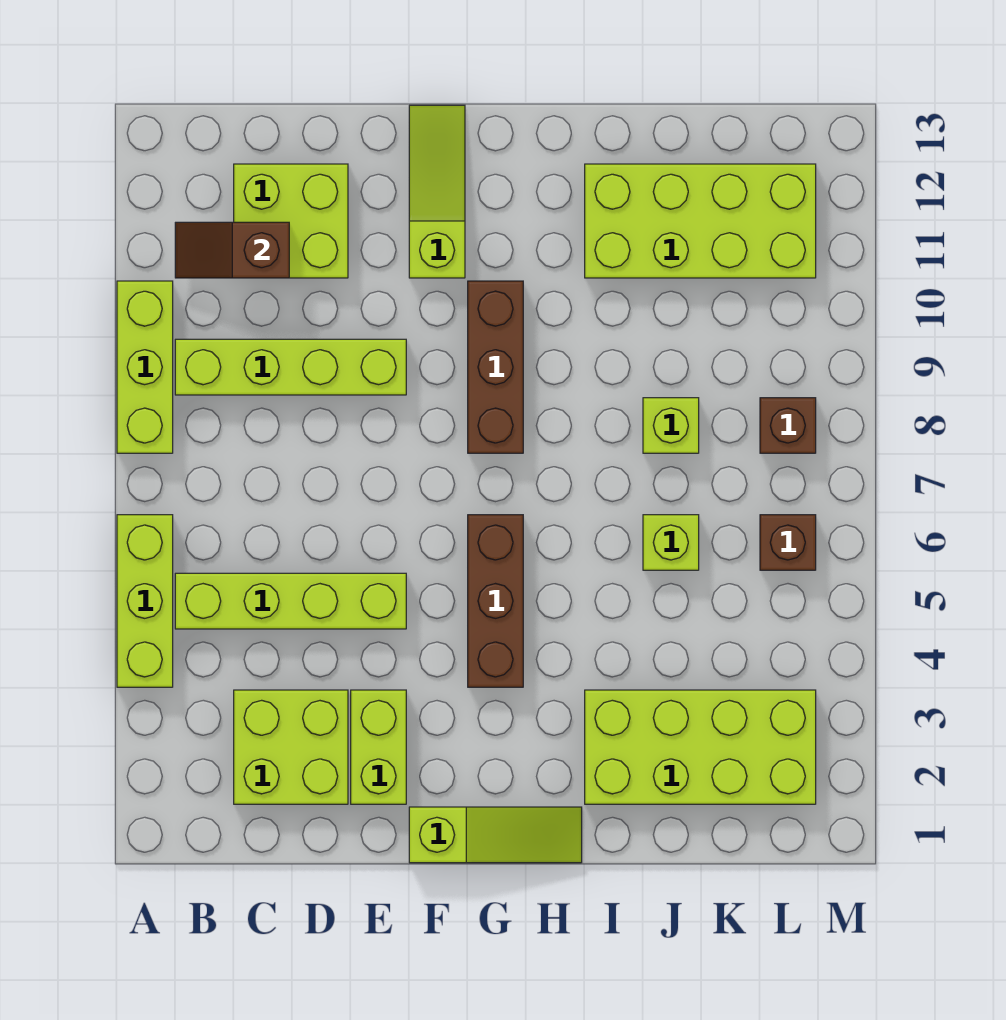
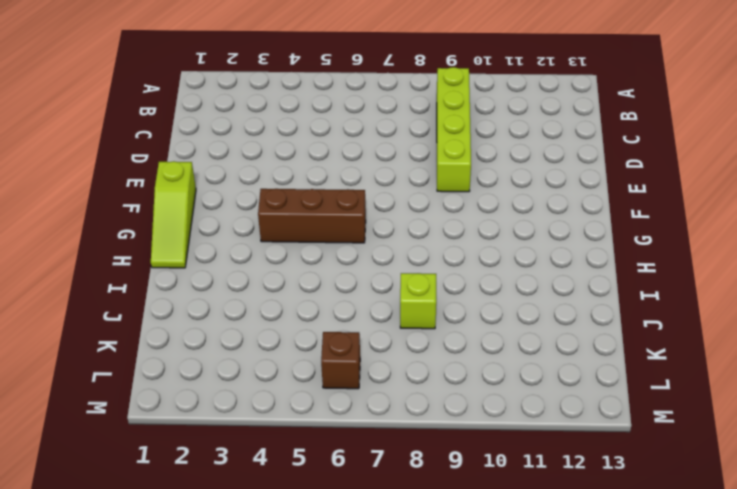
none -> lime brick A4:A6 level 1
none -> lime brick A8:A10 level 1
none -> lime brick B5:E5 level 1

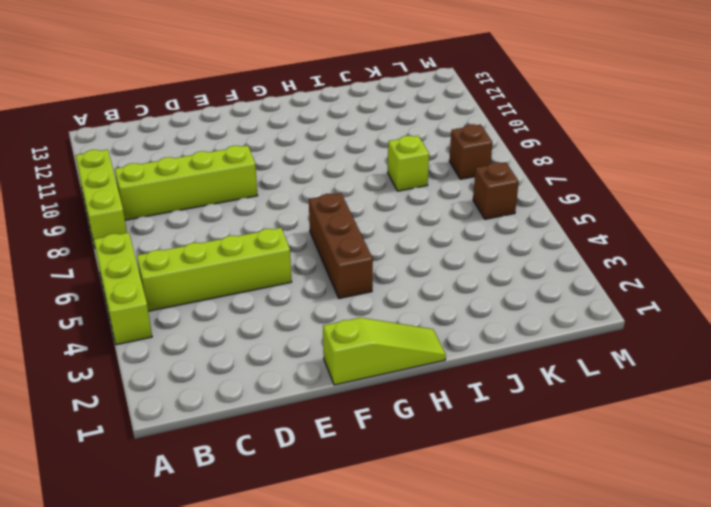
none -> lime brick C2:D3 level 1
none -> lime brick C11:D12 level 1
none -> lime brick E2:E3 level 1

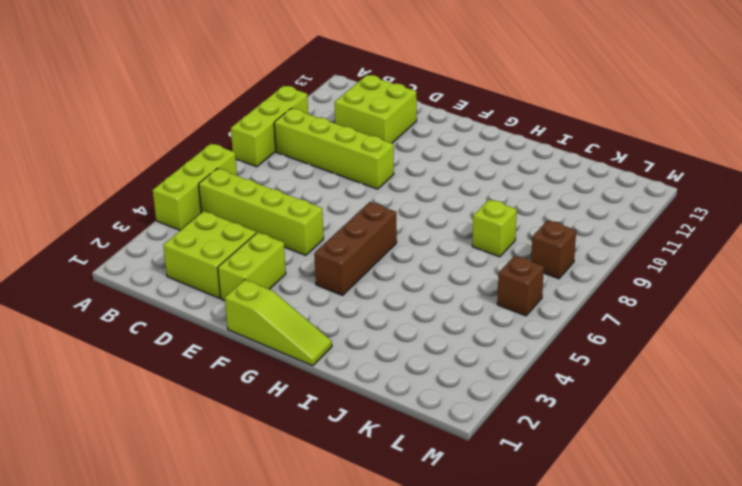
none -> lime slope F11:F13 level 1 top 11
none -> brown brick G8:G10 level 1
none -> lime brick I2:L3 level 1

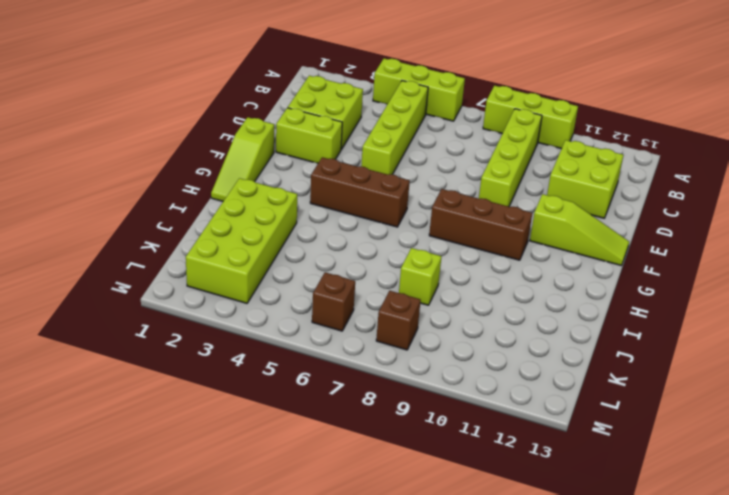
none -> lime brick I11:L12 level 1
none -> lime brick J6 level 1
none -> brown slope B11:C11 level 2 top C

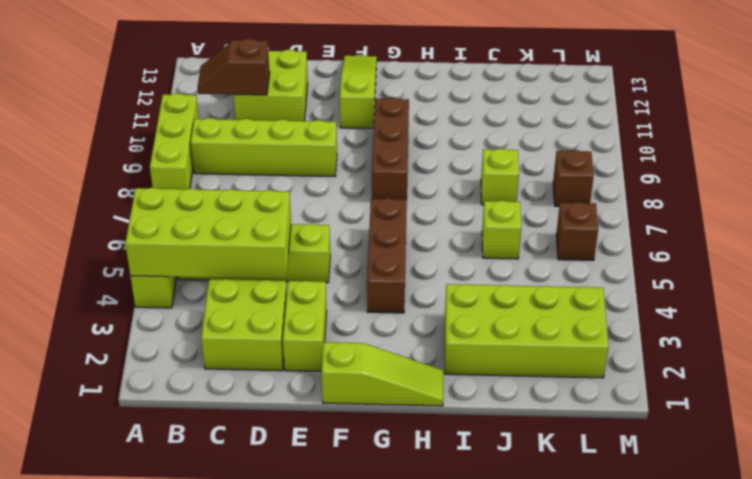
lime brick A4:D5 level 2 -> lime brick I11:L12 level 1

